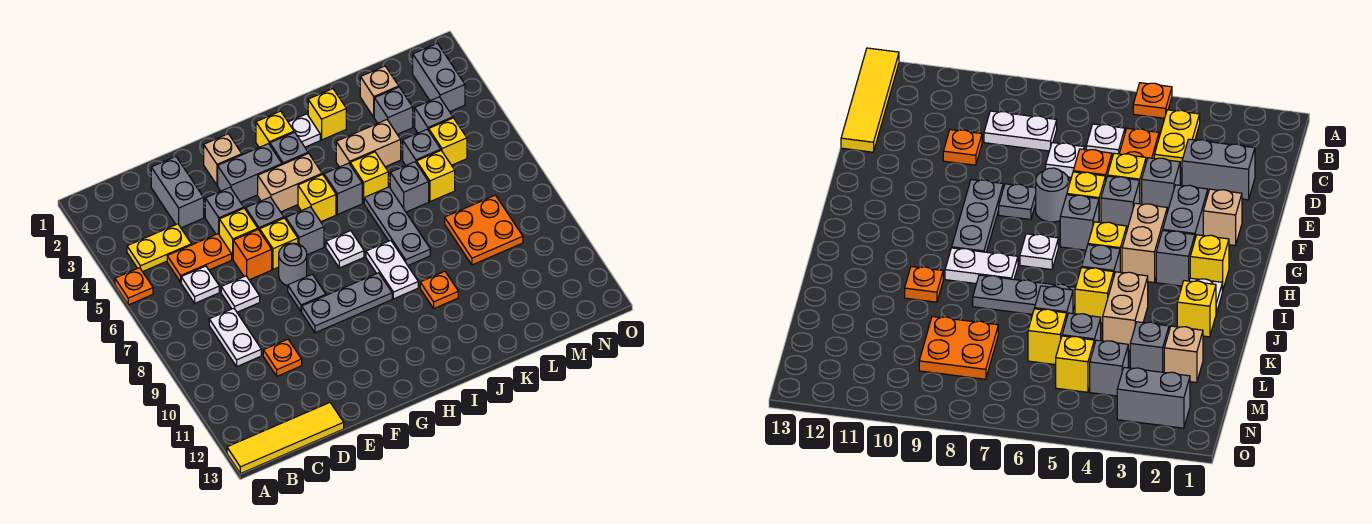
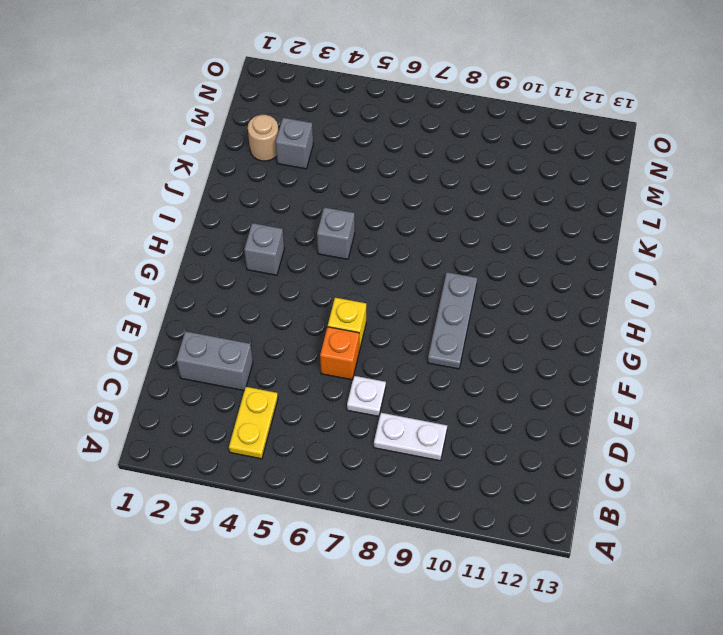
tan round brick L2 level 1 -> tan brick L2 level 1
none -> orange plate A5 level 1
none -> yellow tile A13:D13 level 1
none -> orange plate C5:D5 level 1
none -> white plate C6 level 1

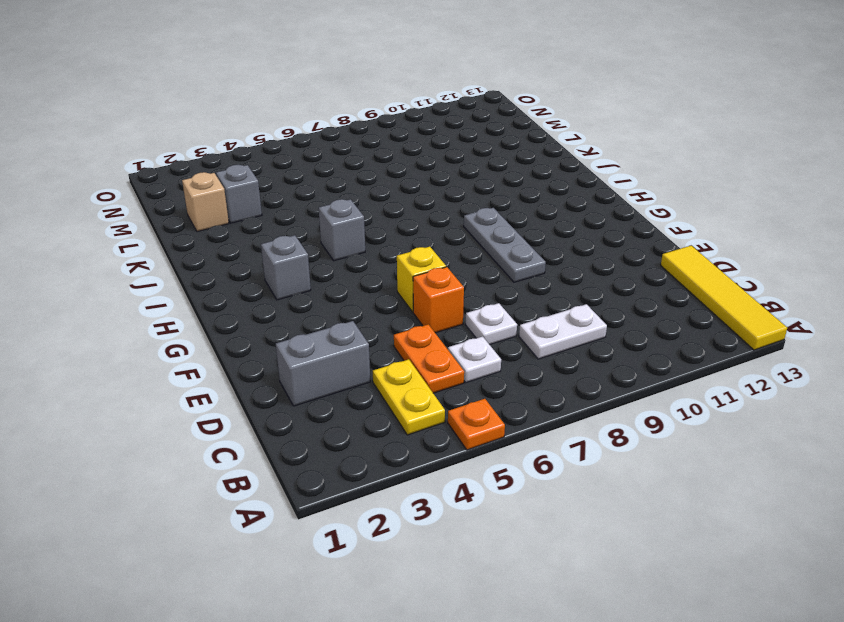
none -> orange plate D10 level 1
none -> grey brick E4 level 1
none -> yellow brick E5 level 1
none -> tan brick F2 level 1

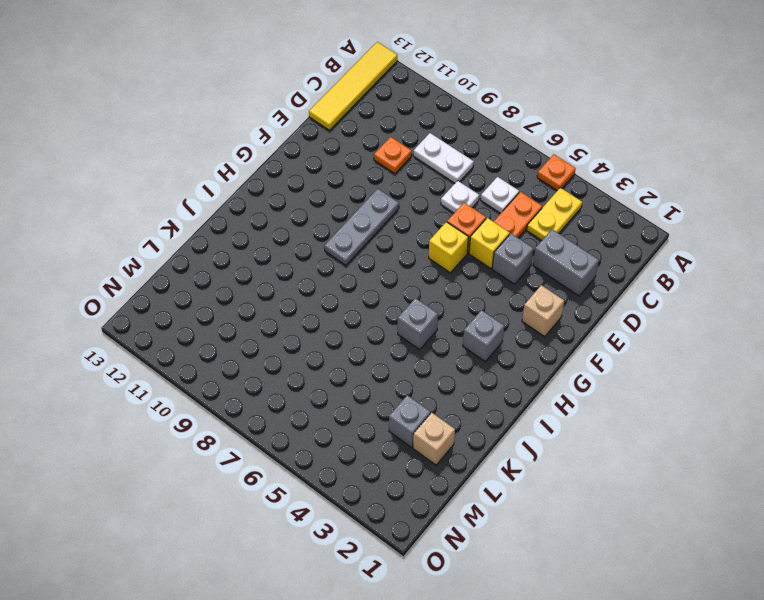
none -> grey brick F3:G3 level 1
none -> grey brick F5 level 1
none -> grey round brick F7 level 1
none -> grey plate F8 level 1

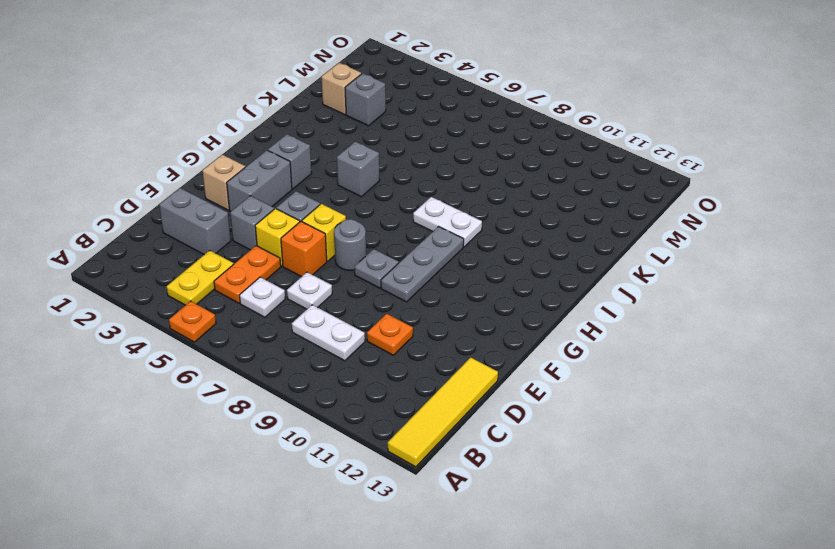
none -> tan brick G4:H4 level 1
none -> grey brick G6 level 1
none -> yellow brick H2 level 1
none -> yellow brick H5 level 1

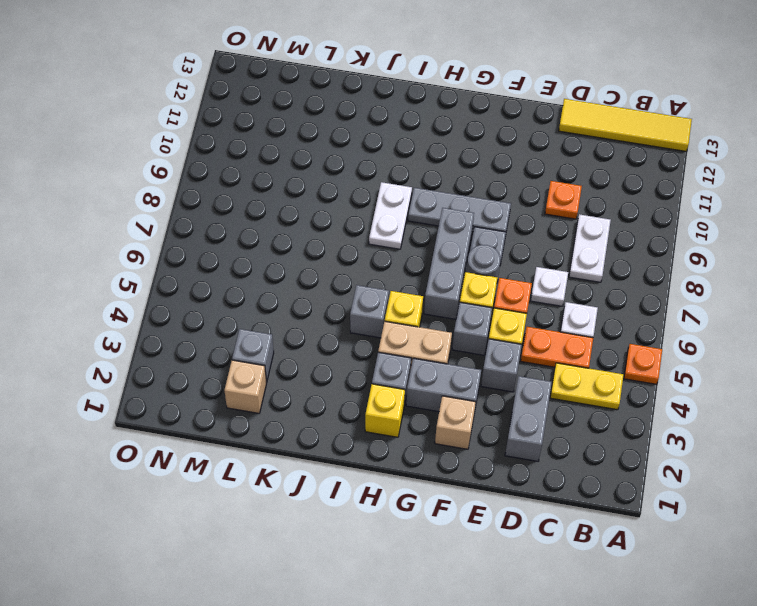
grey brick G6:G8 level 1 -> grey brick G6 level 1
none -> white plate H7 level 1
none -> white plate I2 level 1
none -> yellow brick J2 level 1
none -> tan brick J4:K4 level 1

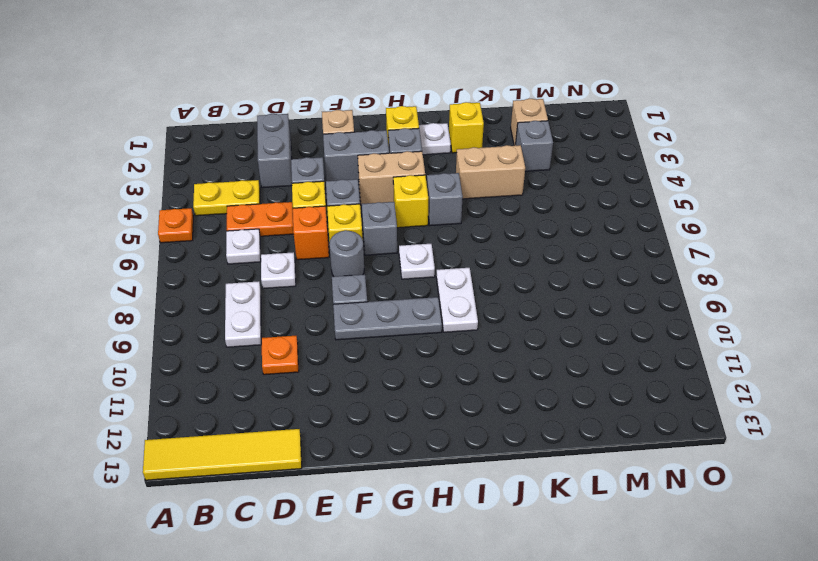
none -> yellow brick J5 level 1
none -> grey plate J6:J8 level 1
none -> orange plate J10 level 1
none -> grey brick K6 level 1

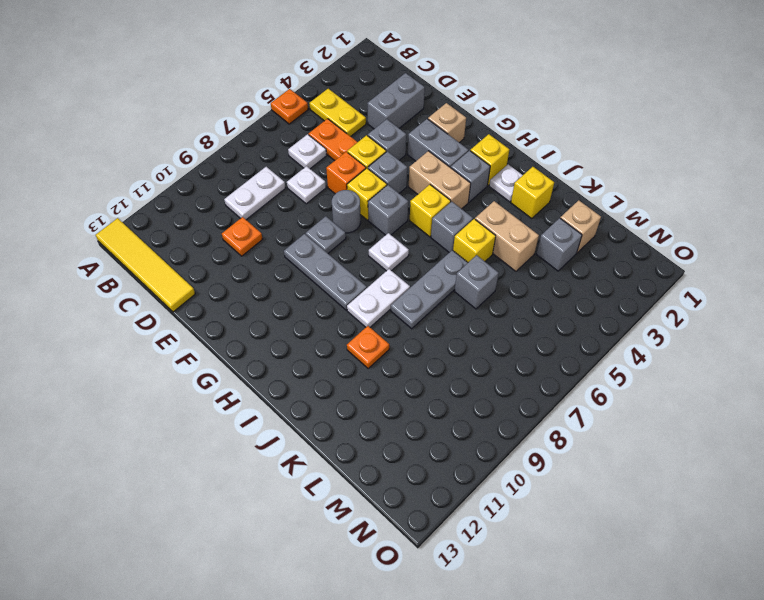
none -> grey brick L5 level 1
none -> yellow brick L6 level 1
none -> orange plate L8:M9 level 1
none -> grey brick M4 level 1

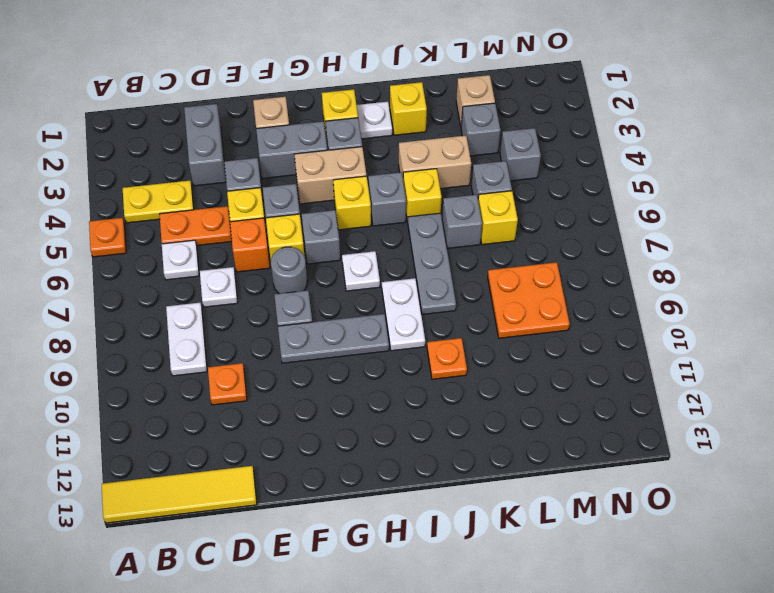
none -> yellow brick M5 level 1
none -> grey brick N2:N3 level 1

